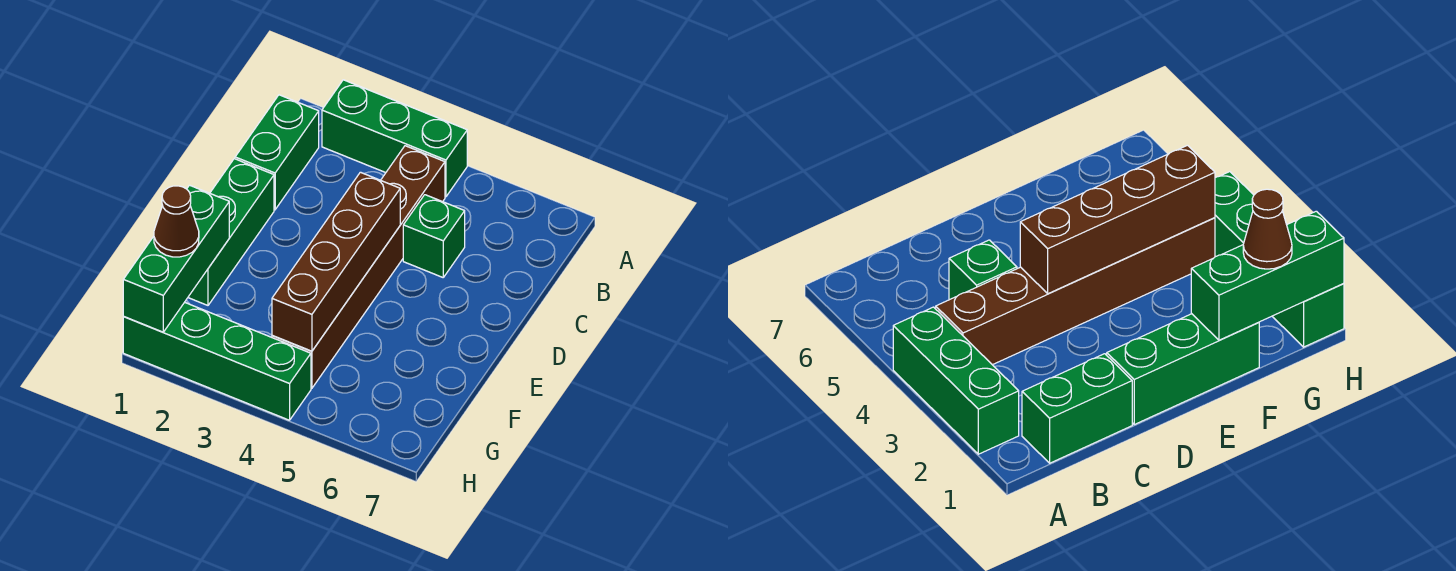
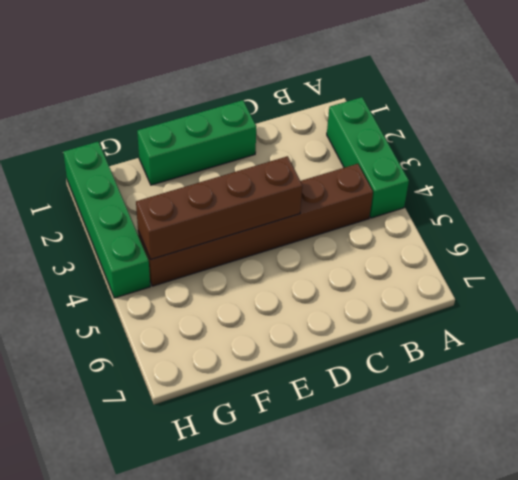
none -> green brick B1:C1 level 1
none -> green brick C5 level 1

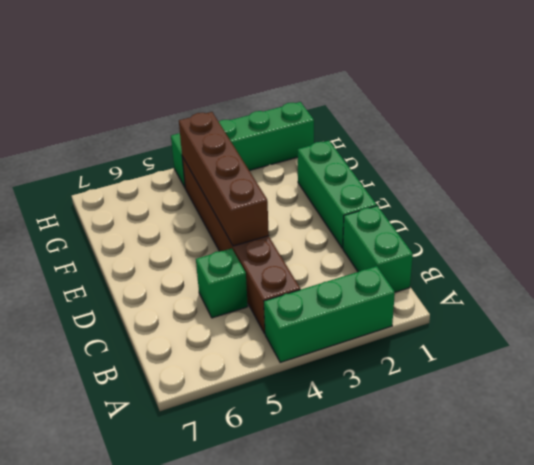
none -> green brick F1:H1 level 2
none -> brown cone G1 level 3

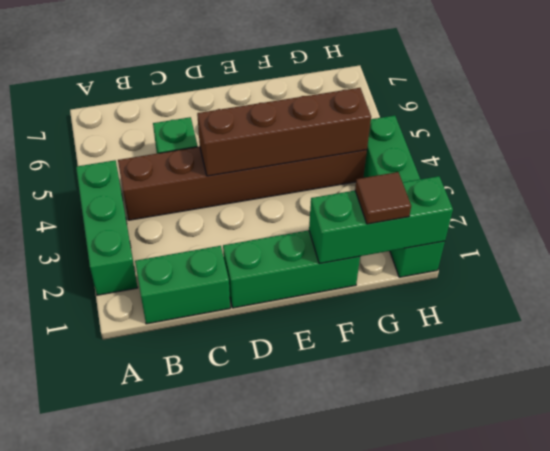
brown tile G1 level 3 -> brown cone G1 level 3

